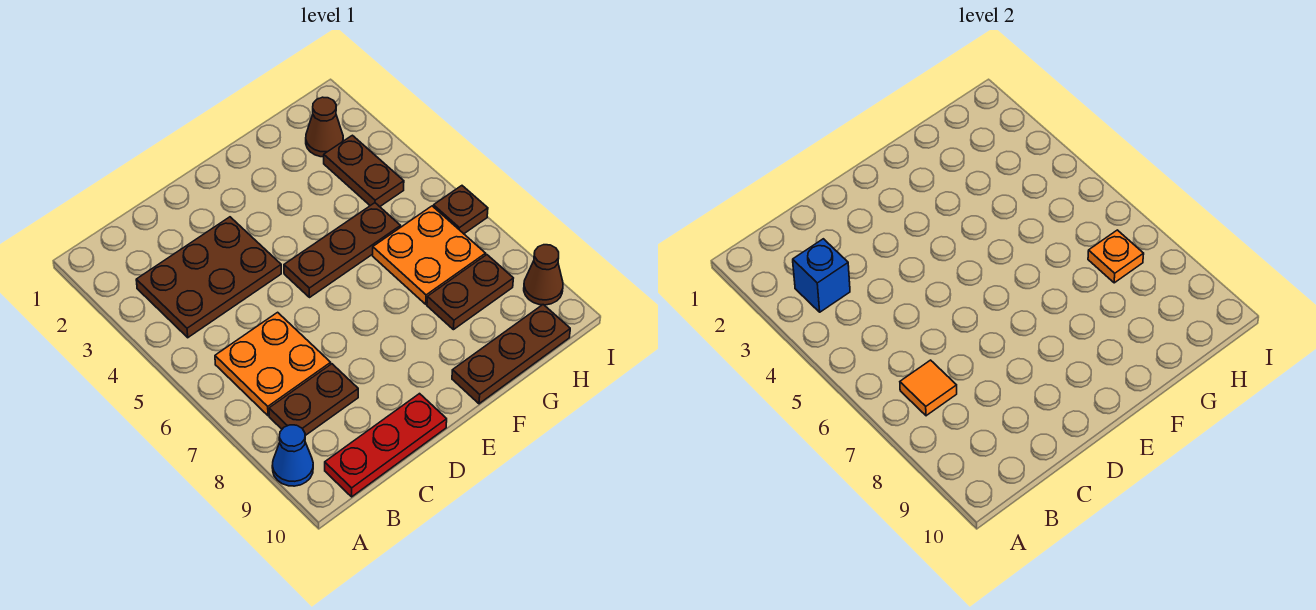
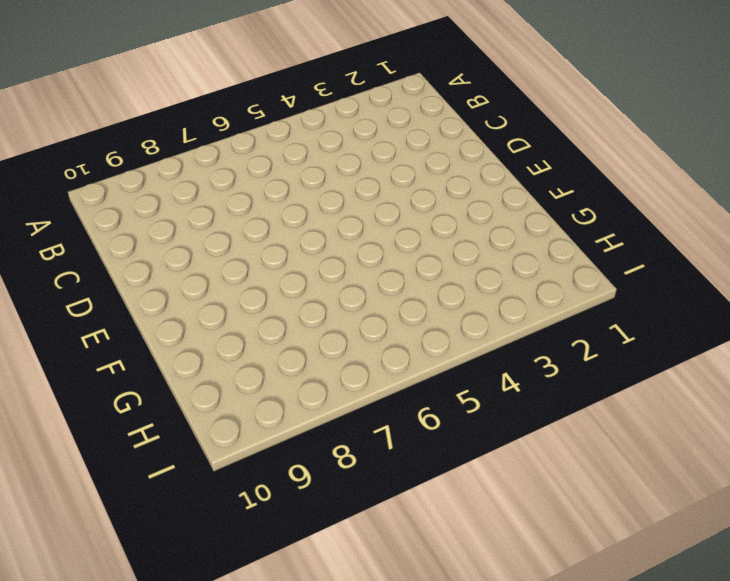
none -> blue cone A9 level 1
none -> brown plate B3:D4 level 1
none -> orange plate B6:C7 level 1

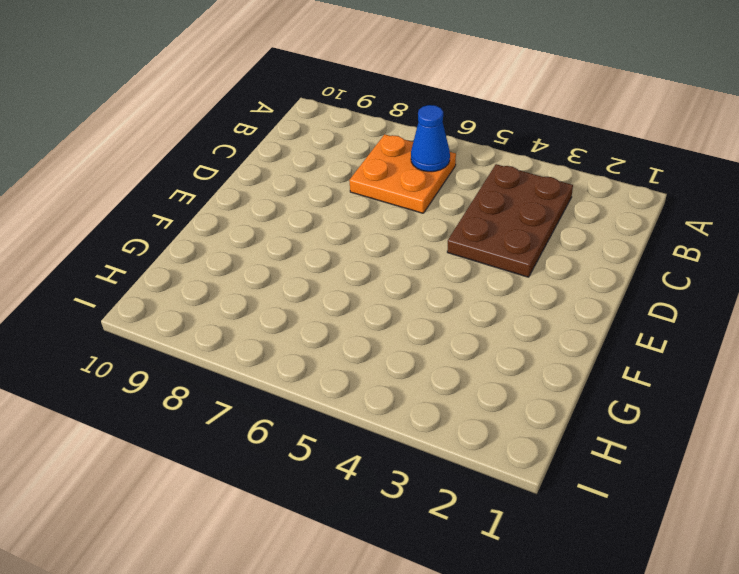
blue cone B6 level 2 -> blue cone A9 level 1
none -> brown plate B8:C8 level 1
none -> red plate B10:D10 level 1
none -> brown plate E5:G5 level 1

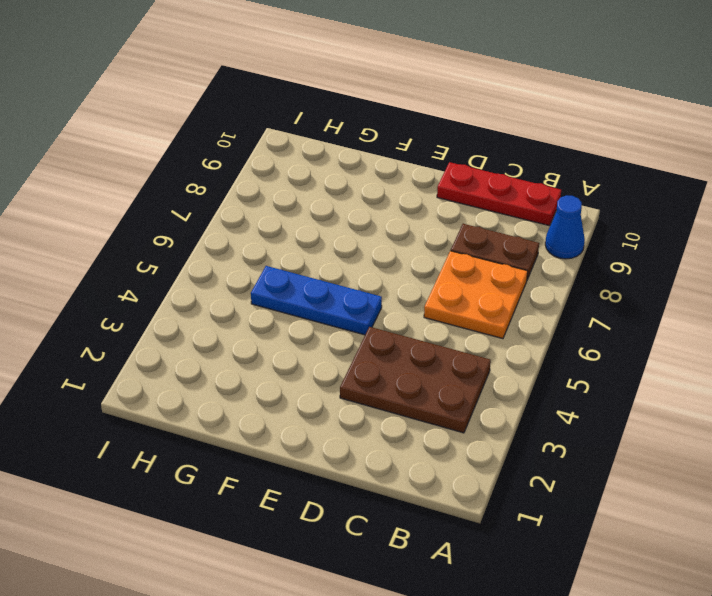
blue plate E5:G5 level 1 -> brown plate E5:G5 level 1
none -> brown plate F10:H10 level 1
none -> orange plate G6:H7 level 1
none -> brown plate G8:H8 level 1

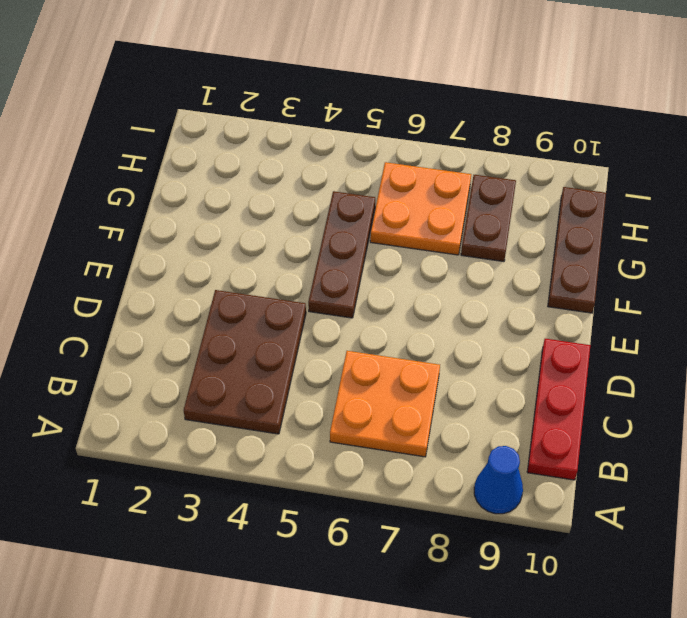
none -> brown plate B8:C8 level 1
none -> brown cone H2 level 1
none -> brown plate H3:H4 level 1

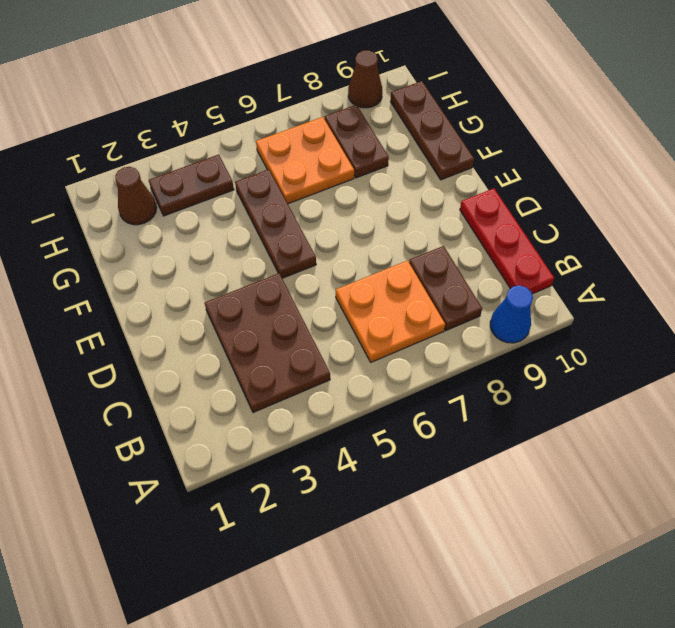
none -> brown plate I6 level 1
none -> blue brick B3 level 2
none -> orange tile B7 level 2

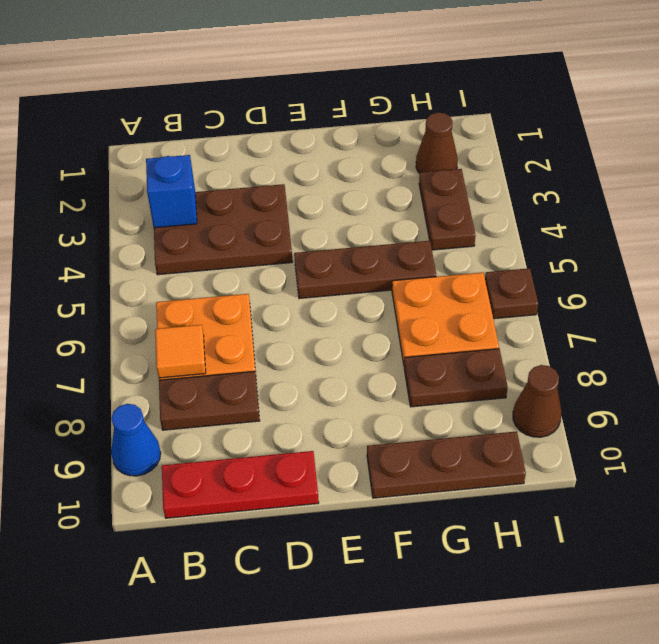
none -> orange plate H7 level 2

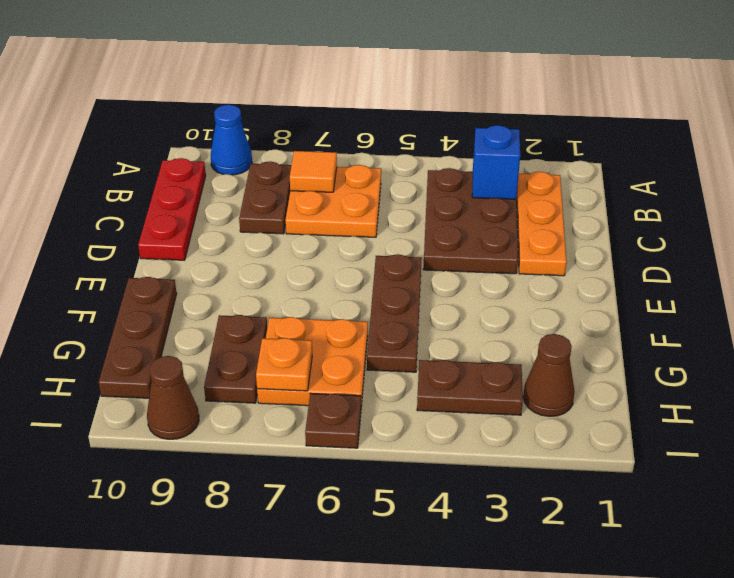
orange plate B2:D2 level 1 -> none

